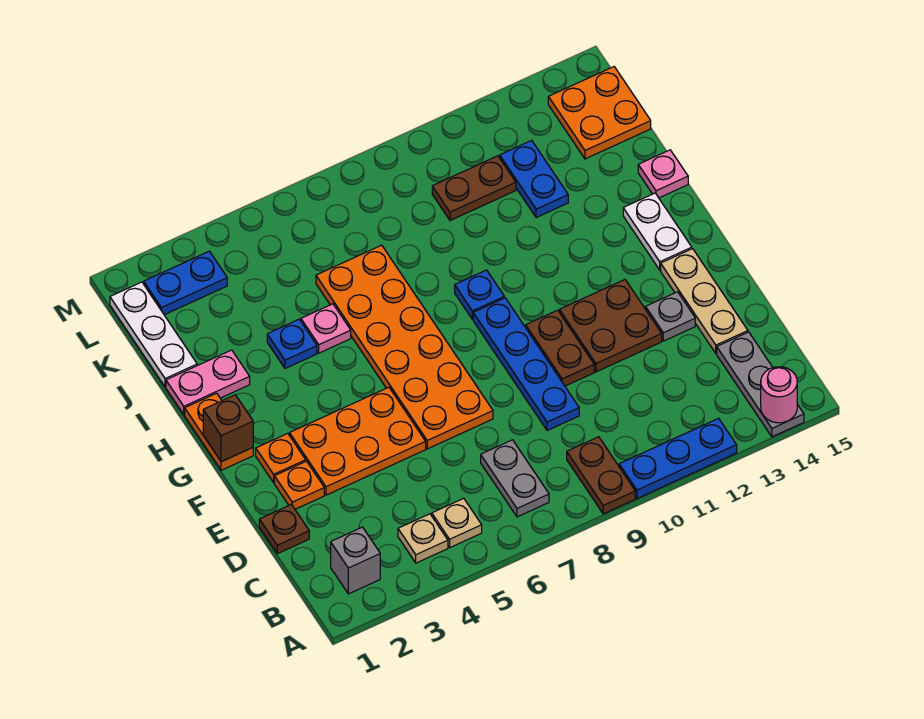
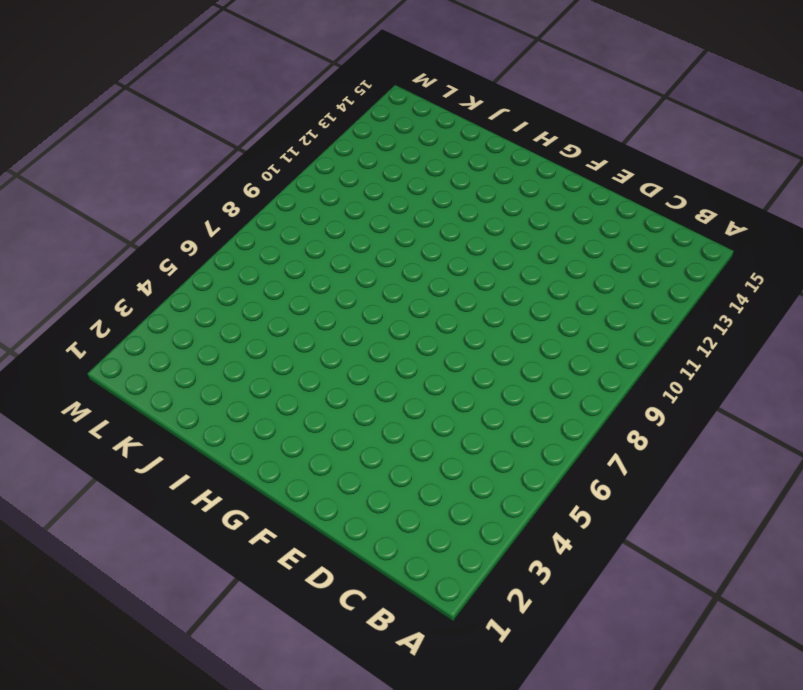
none -> brown plate A9:B9 level 1
none -> blue plate A10:A12 level 1
none -> grey plate A14:C14 level 1
none -> grey brick B2 level 1

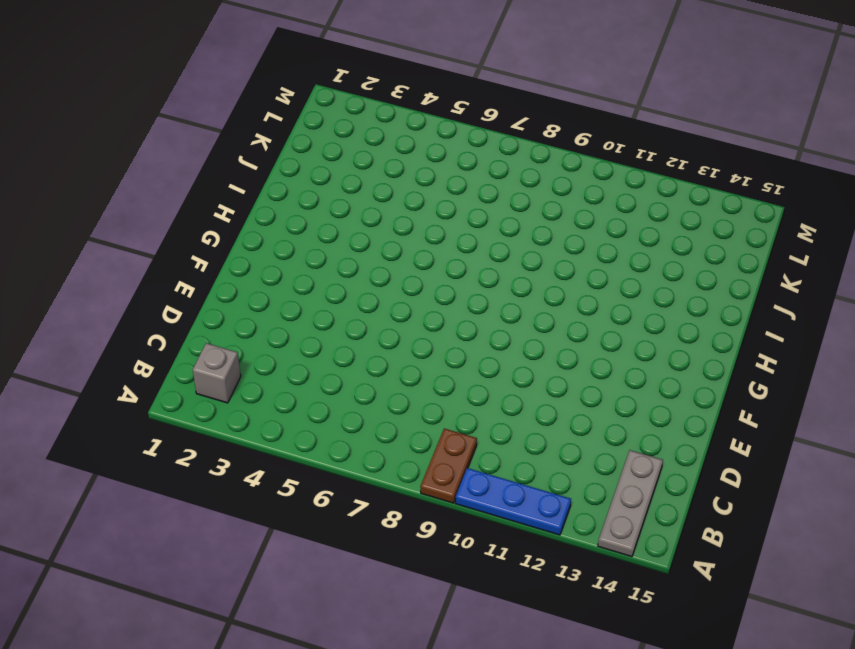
none -> tan plate B4 level 1
none -> tan plate B5 level 1
none -> grey plate B7:C7 level 1
none -> brown plate D1 level 1

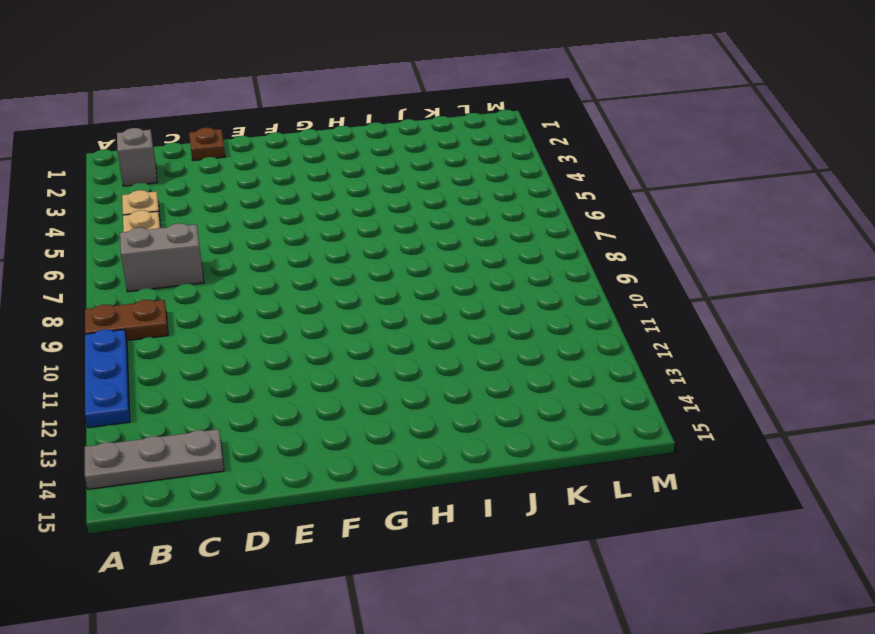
grey brick B7:C7 level 1 -> grey plate B7:C7 level 1
none -> blue plate D9:G9 level 1
none -> tan plate D14:F14 level 1
none -> orange plate E2 level 1
none -> orange plate E3:F5 level 1

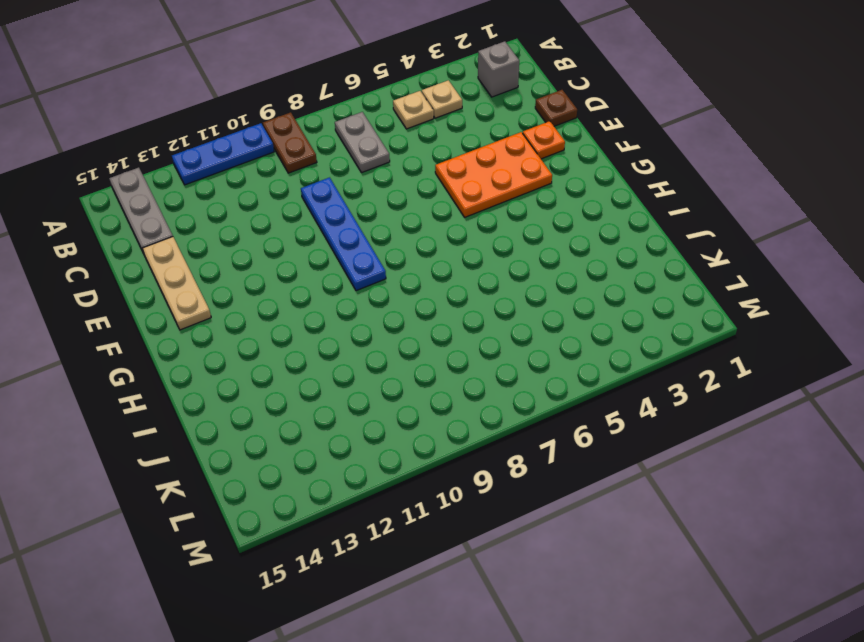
none -> orange plate E6:J7 level 1
none -> brown plate E10:F10 level 1
none -> brown plate E11:F12 level 1
none -> grey plate E13 level 1

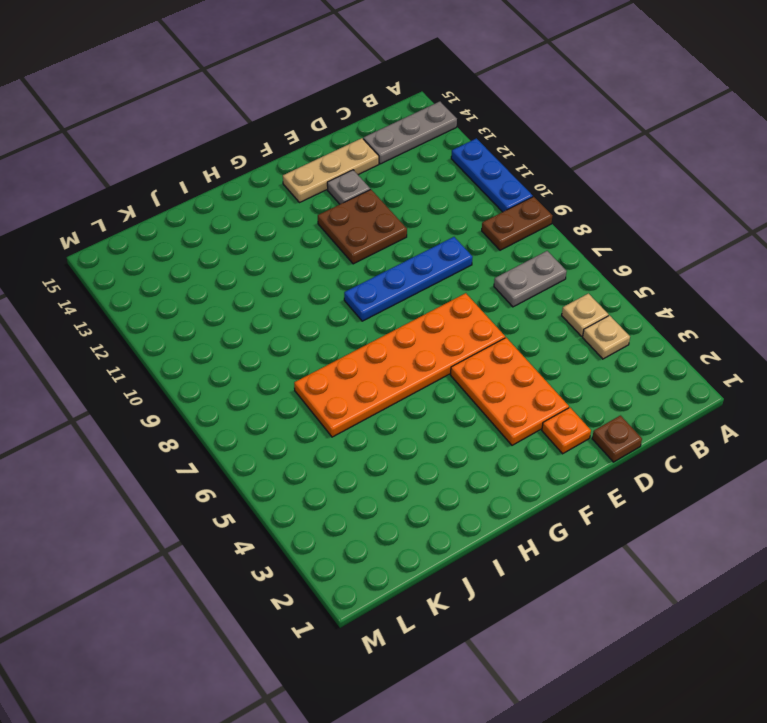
none -> grey brick B2 level 1
none -> brown plate E10:F10 level 1
none -> orange plate F2 level 1
none -> orange plate G1:H1 level 1

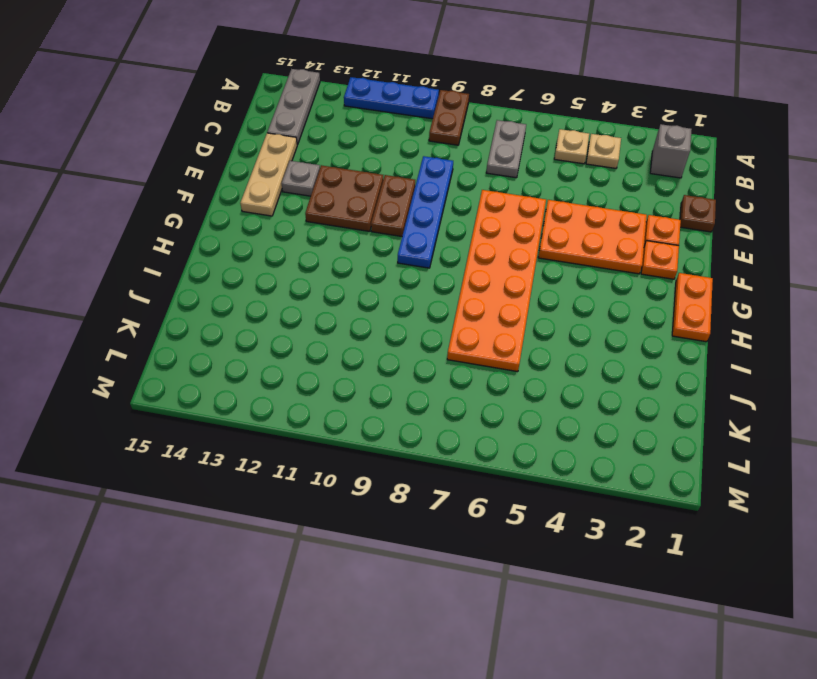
none -> white plate G14:H14 level 1
none -> blue plate H9 level 1
none -> pink plate I1:I2 level 1
none -> blue plate I4 level 1

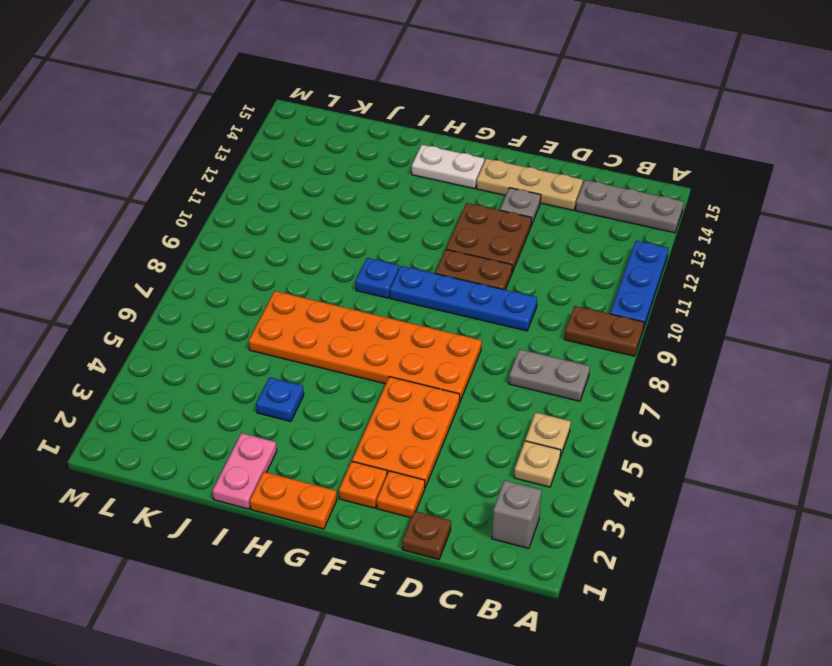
none -> pink plate I5 level 1
none -> pink plate I15 level 1
none -> white plate J1:L1 level 1
none -> blue plate J12:K12 level 1

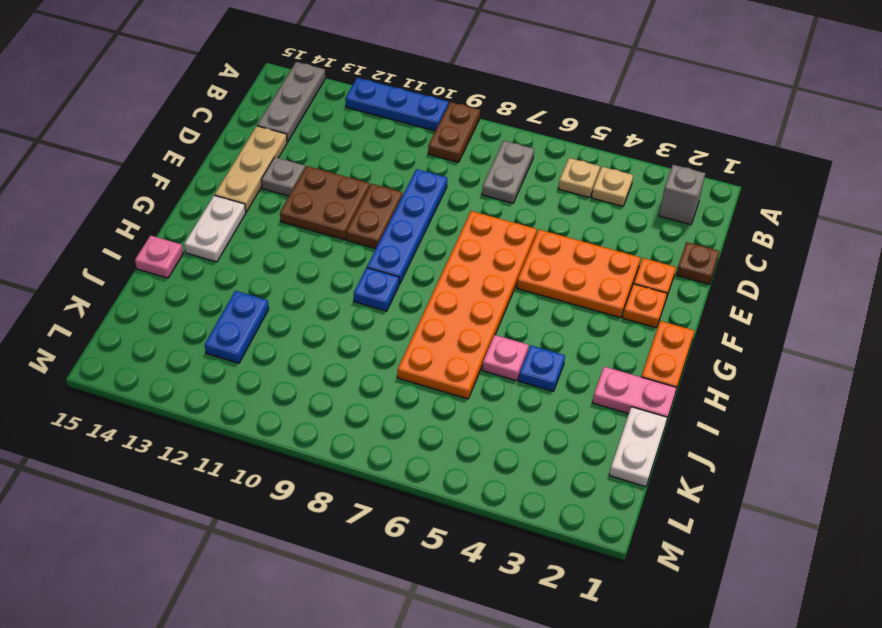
white plate J1:K1 level 1 -> white plate J1:L1 level 1
none -> brown plate K10:K11 level 1
none -> orange plate K14:L15 level 1
none -> blue plate L2:L3 level 1
none -> pink round brick A14 level 2

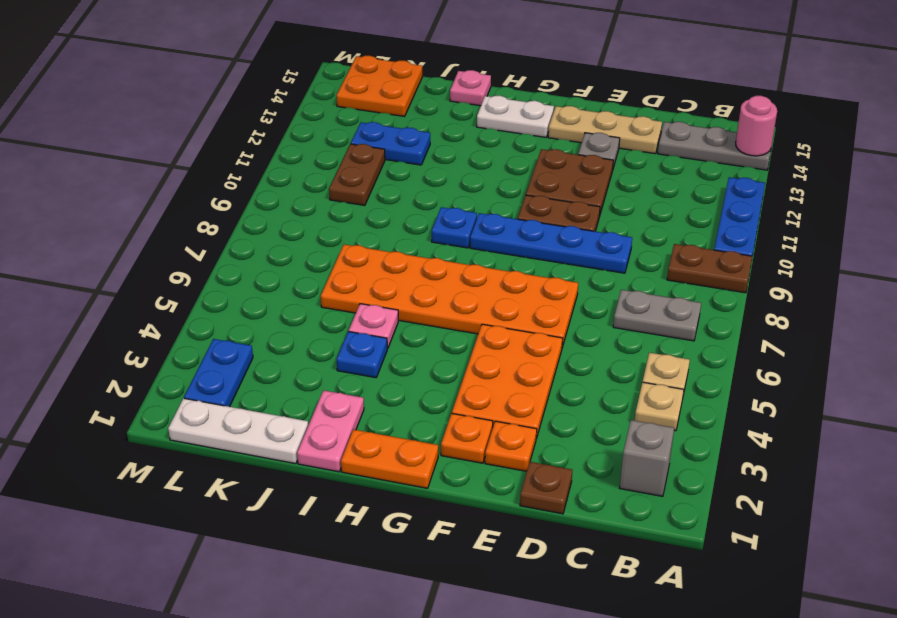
none -> brown brick G1 level 2

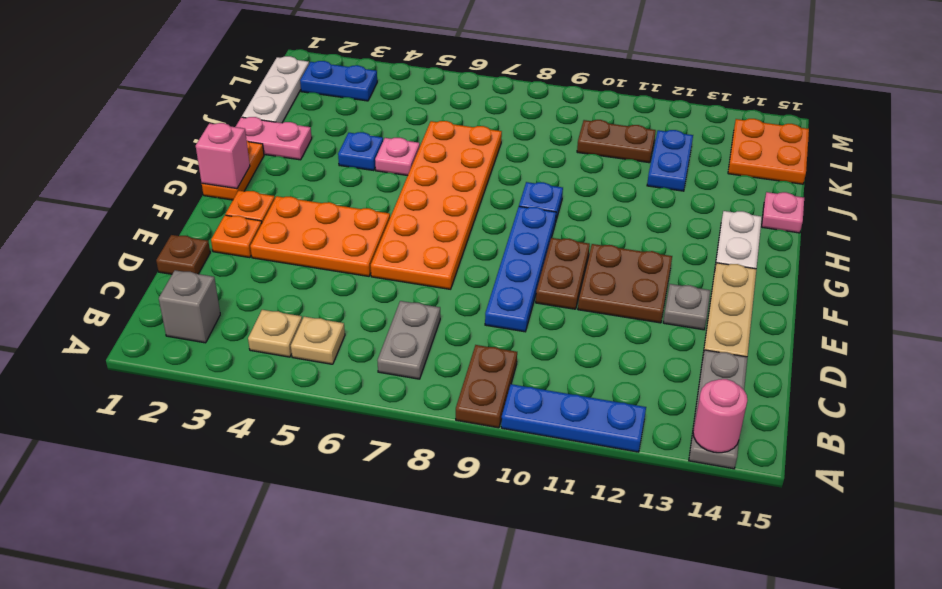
pink brick G1 level 2 -> brown brick G1 level 2

